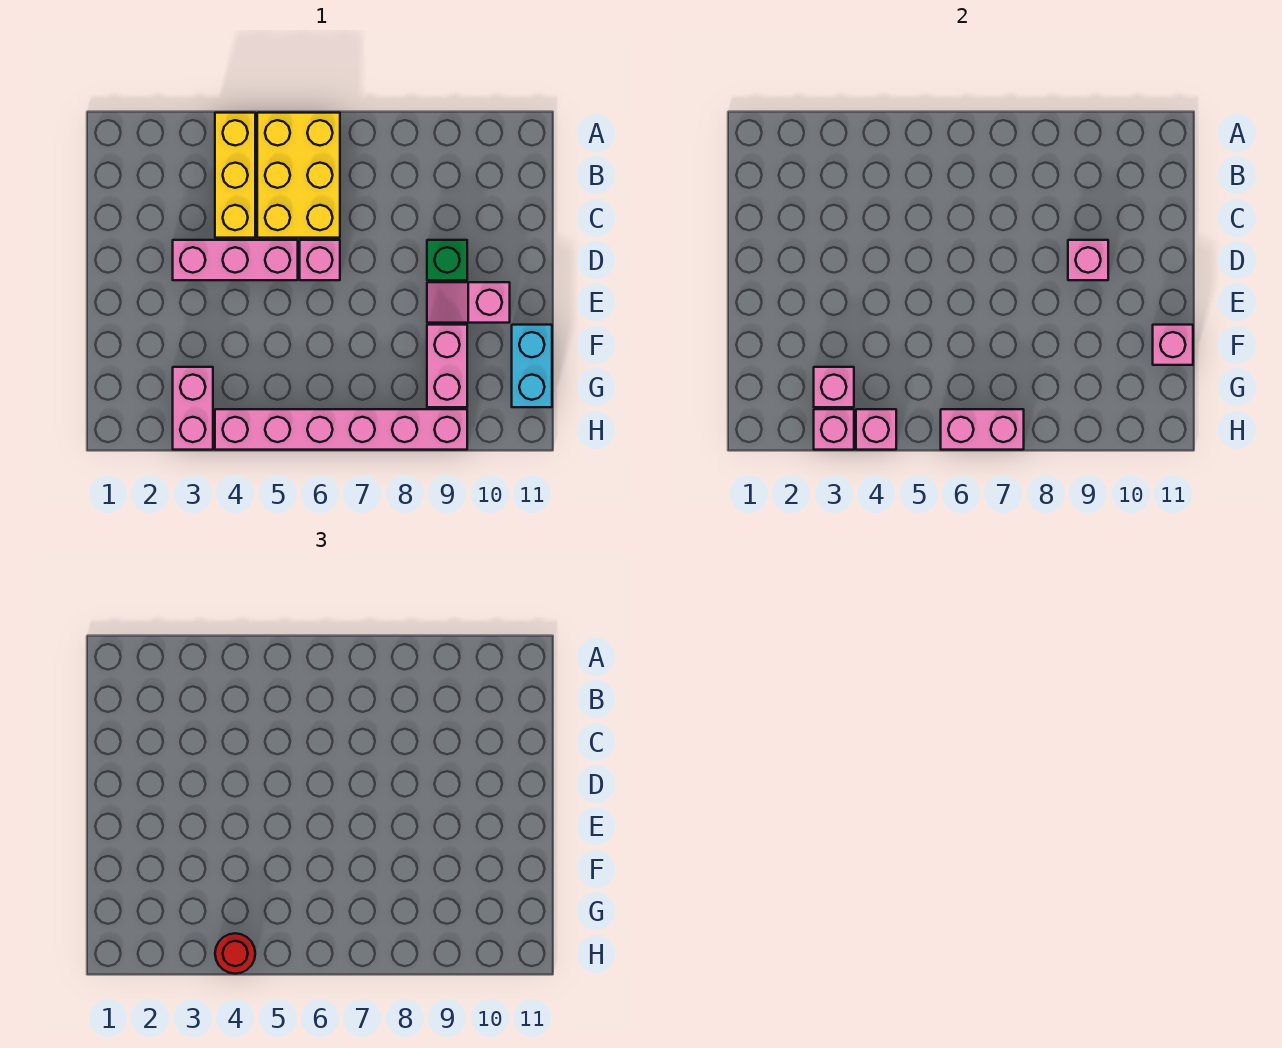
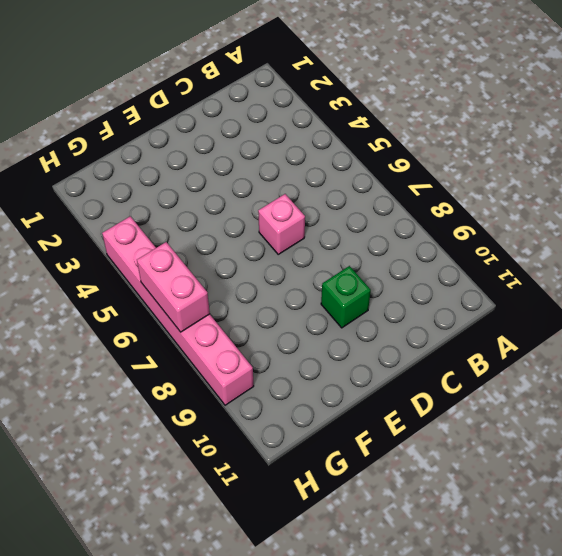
none -> yellow brick A4:C4 level 1
none -> yellow brick A5:C6 level 1
none -> pink brick D3:D5 level 1

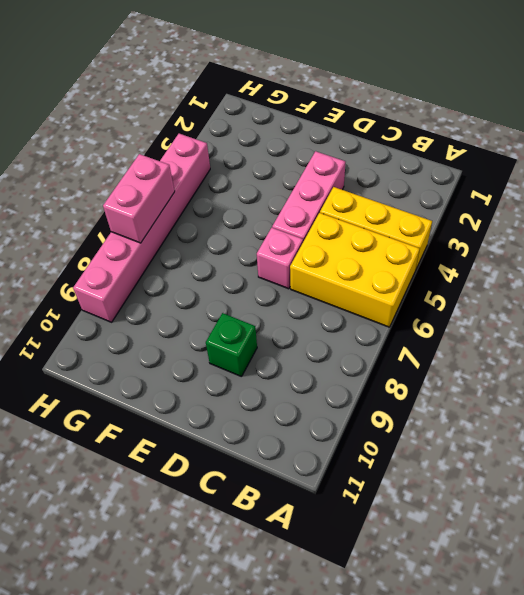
none -> pink slope E9:E10 level 1 top 10
none -> pink brick F9:G9 level 1
none -> cyan brick F11:G11 level 1

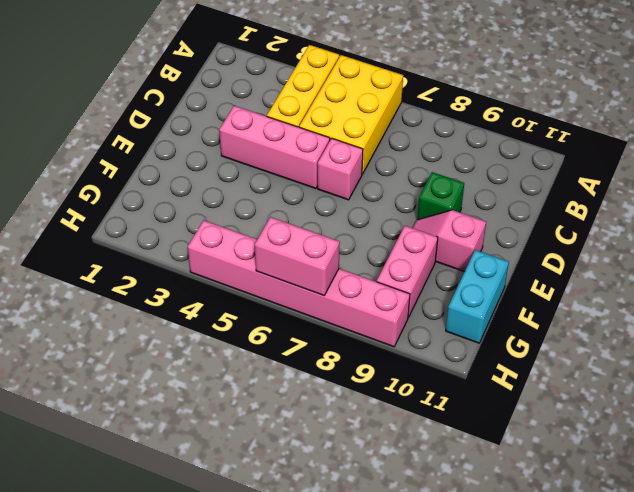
none -> pink brick G3:H3 level 1
none -> pink brick D9 level 2
none -> pink brick F11 level 2

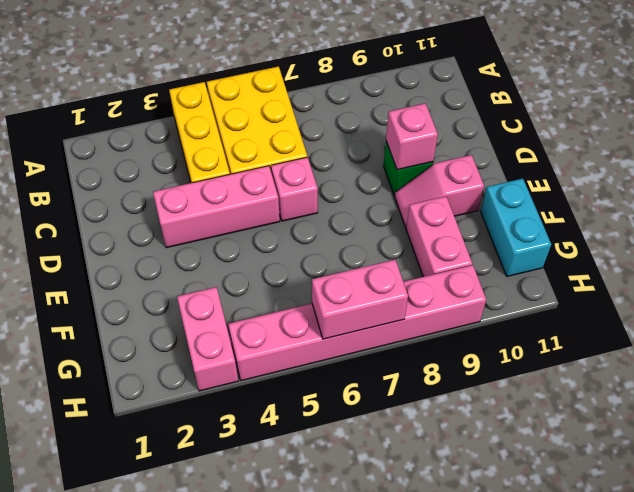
none -> pink brick F11 level 2
none -> pink brick G3 level 2
none -> pink brick H3 level 2

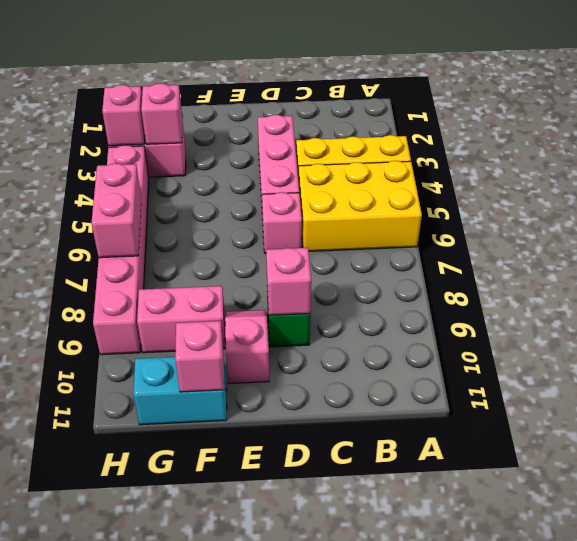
none -> pink brick H4 level 2
none -> red round brick H4 level 3

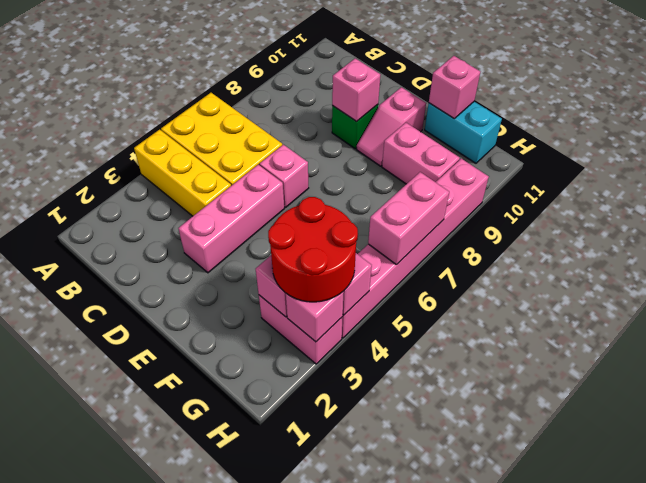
red round brick G3:H4 level 3 -> red round brick H4 level 3

